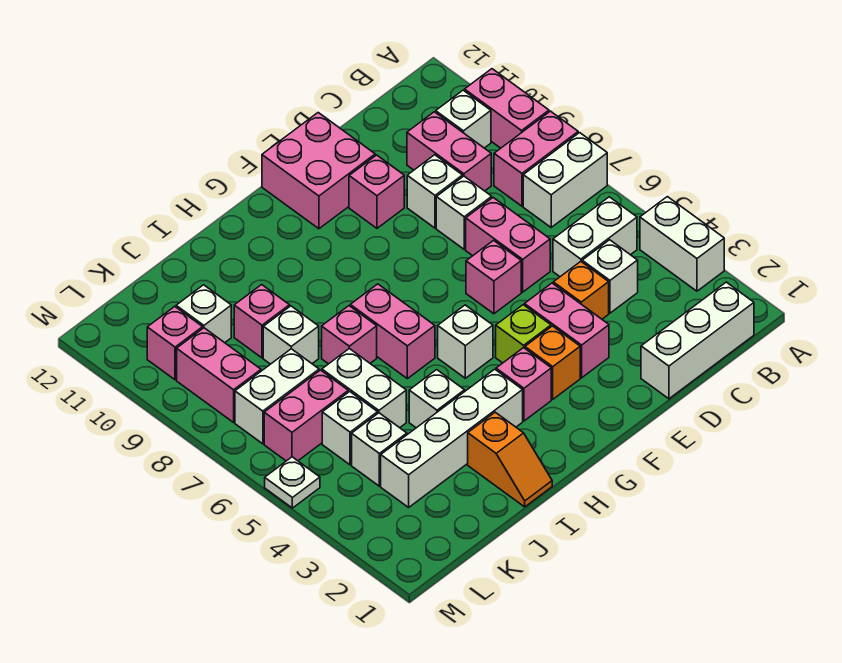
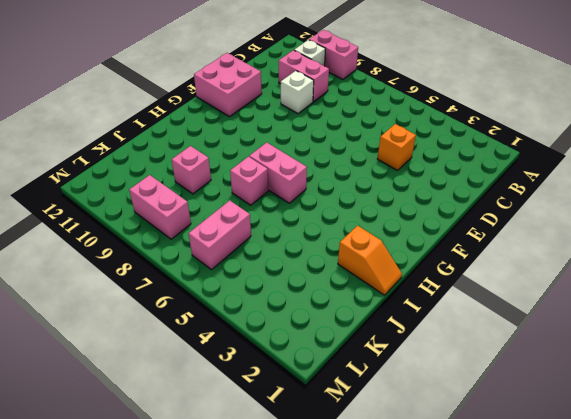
none -> white brick A3:A4 level 1
none -> white brick A7:B7 level 1
none -> pink brick A8:B8 level 1
none -> white brick B1:D1 level 1

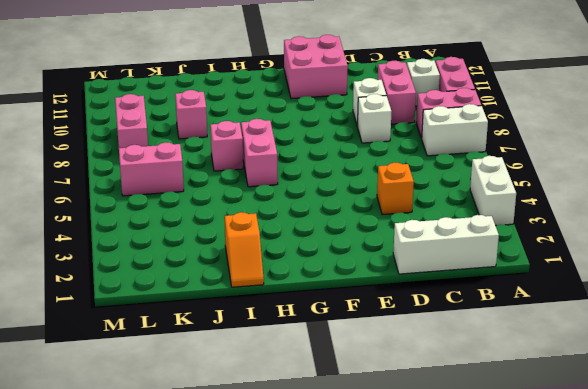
none -> white brick B5:C5 level 1
none -> white brick C4 level 1
none -> pink brick D6:D7 level 1
none -> pink brick E3:E4 level 1

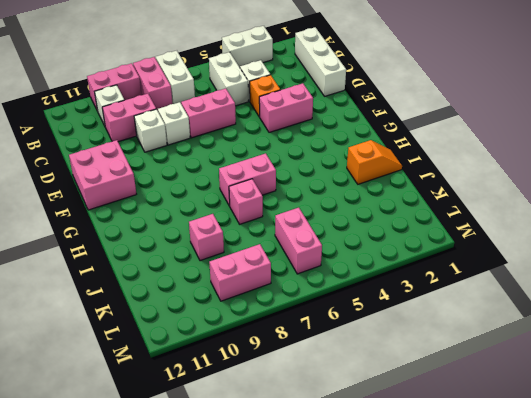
none -> pink brick E6 level 1
none -> pink brick E10 level 1
none -> orange brick F3 level 1
none -> lime brick F4 level 1

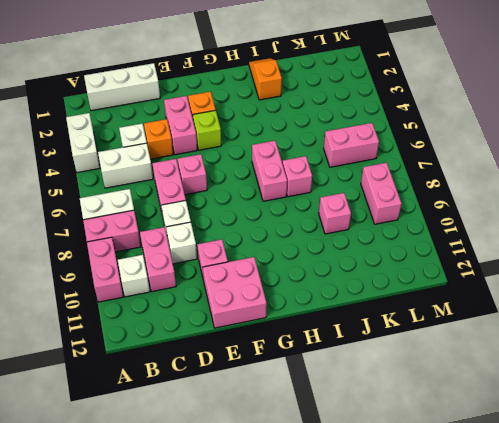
none -> pink brick G3 level 1
none -> white brick G5 level 1
none -> white brick H3:K3 level 1
none -> white brick I4 level 1

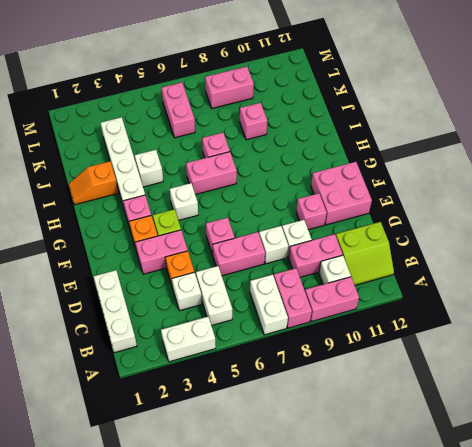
lime slope B11:C12 level 1 top C -> none
none -> white brick J5:J6 level 1
none -> white brick J8 level 1
none -> white brick K4 level 1
none -> white brick K5 level 1

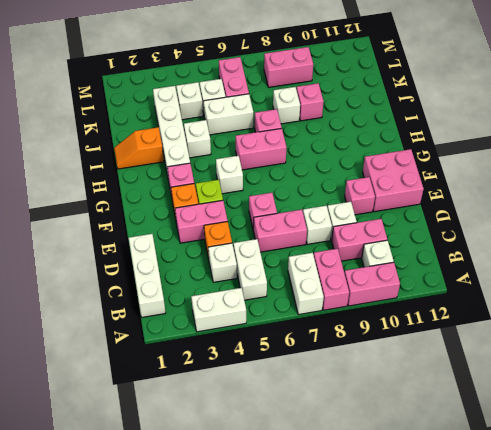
none -> white brick K7:L7 level 1
none -> white brick K10 level 1
none -> pink brick L10 level 1
none -> white plate M5 level 1

